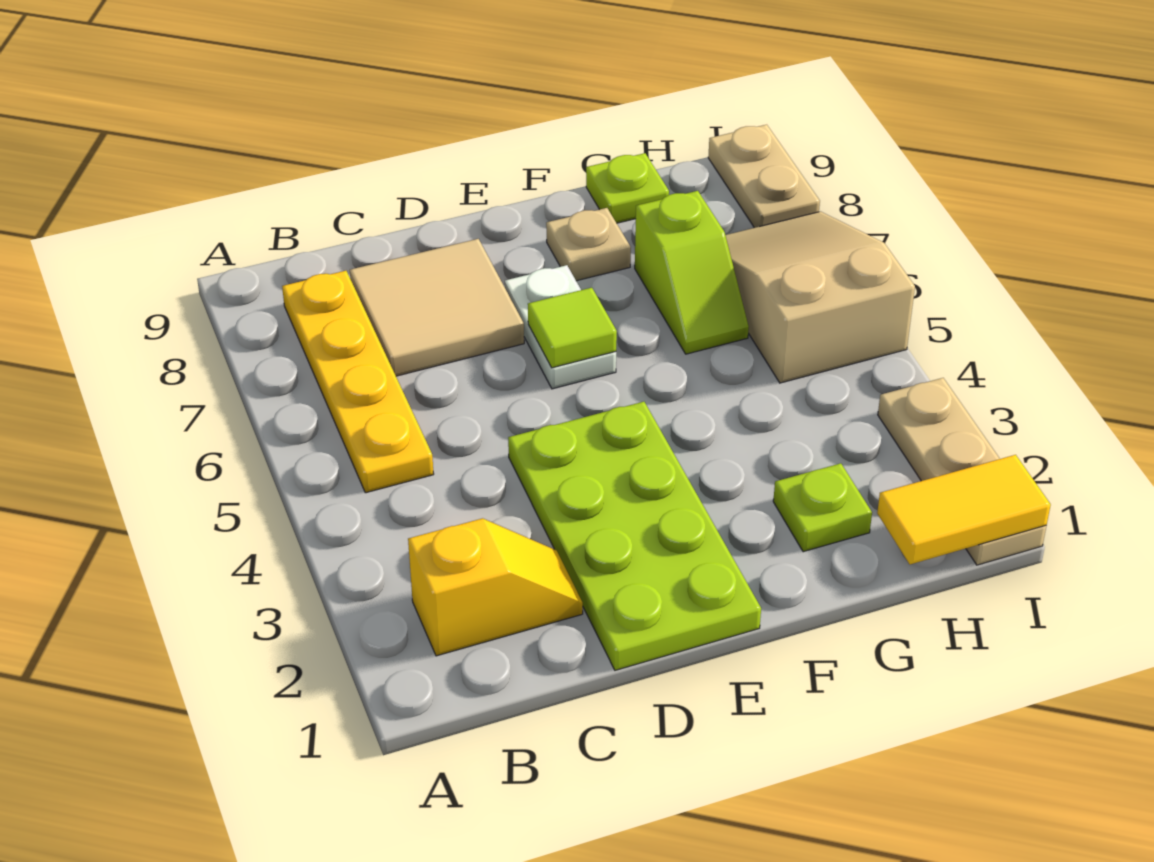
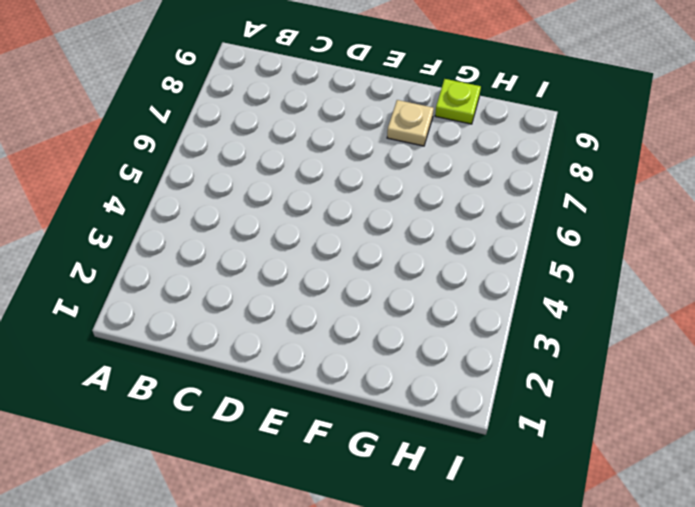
none -> yellow slope B2:C2 level 1 top B
none -> yellow plate B5:B8 level 1
none -> tan tile C7:D8 level 1

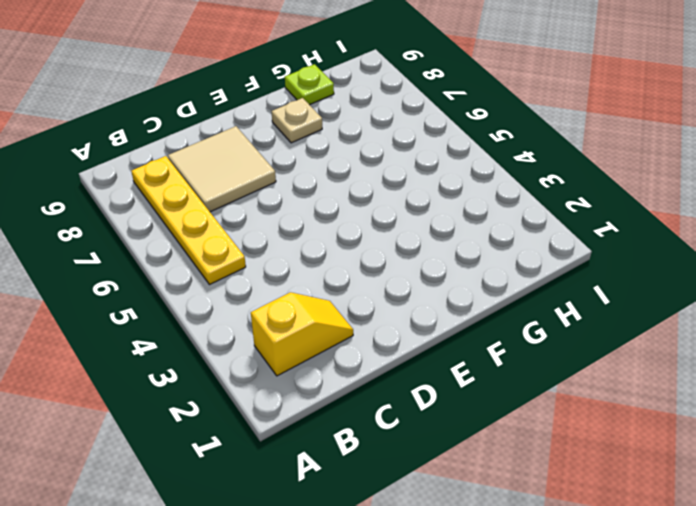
none -> lime plate D1:E4 level 1
none -> white plate E6:E7 level 1
none -> lime plate G2 level 1

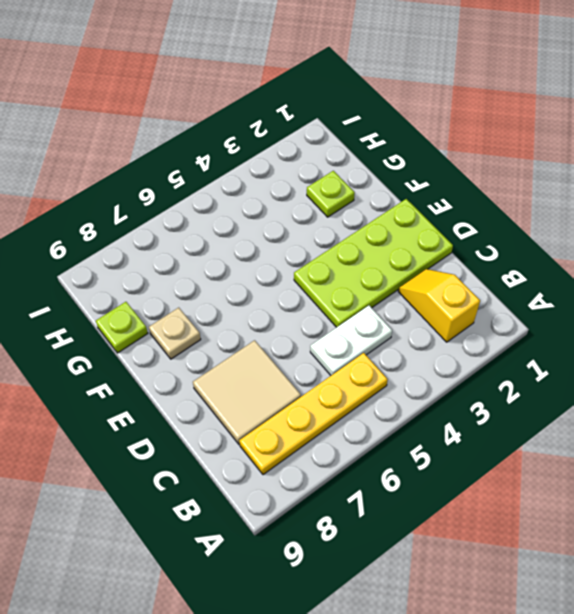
white plate C4:C5 level 1 -> white plate E6:E7 level 1
none -> lime slope G6:G7 level 1 top 7
none -> tan slope H5:I7 level 1 top 5
none -> tan plate I1:I3 level 1

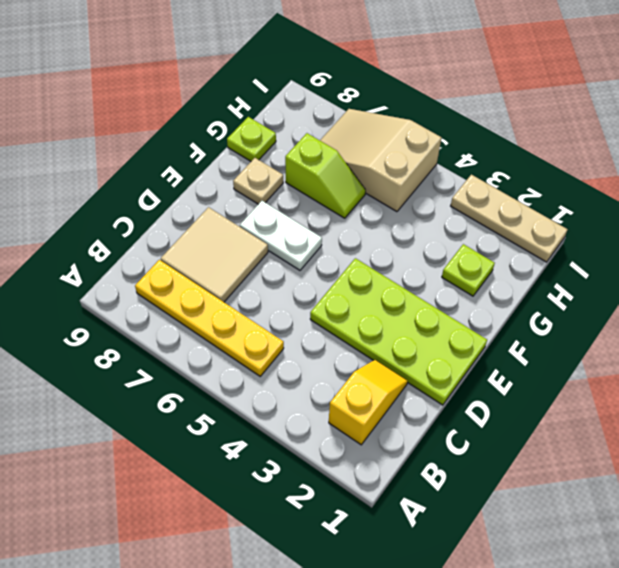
none -> tan plate I8:I9 level 1
none -> lime tile E6 level 2
none -> yellow tile H1:I1 level 2

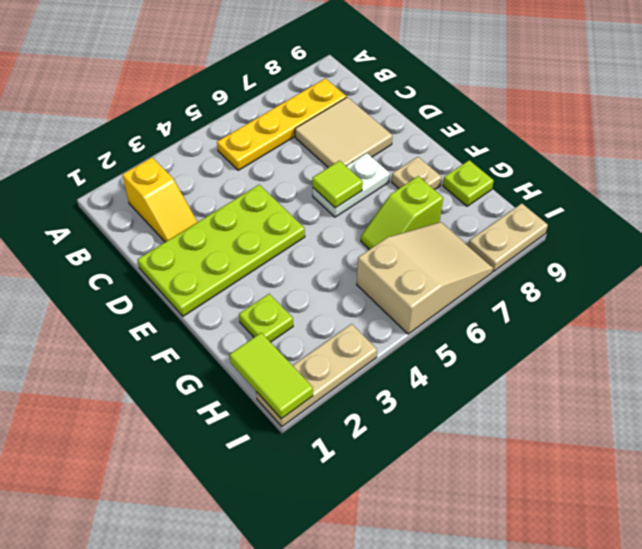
lime tile H1:I1 level 2 -> yellow tile H1:I1 level 2

